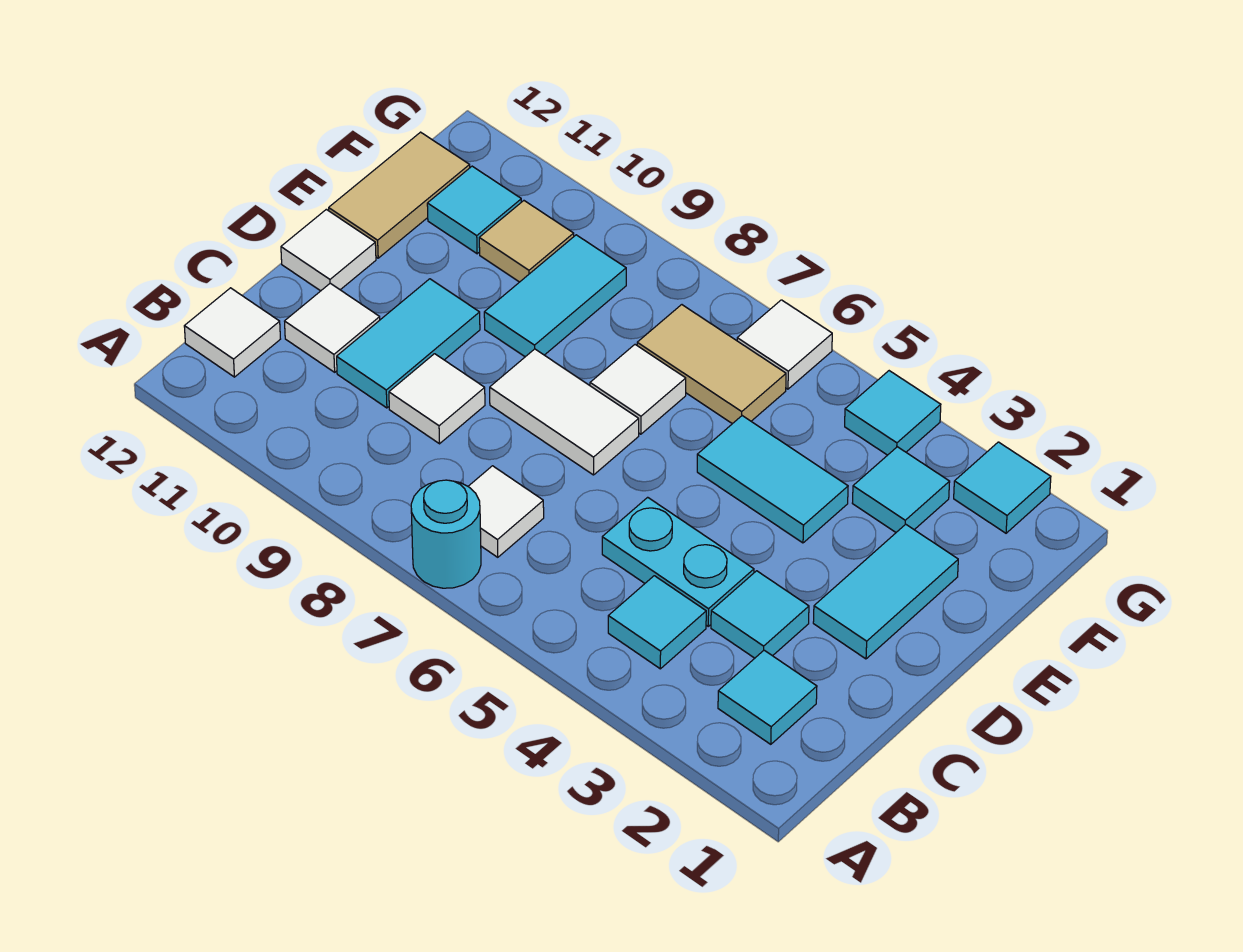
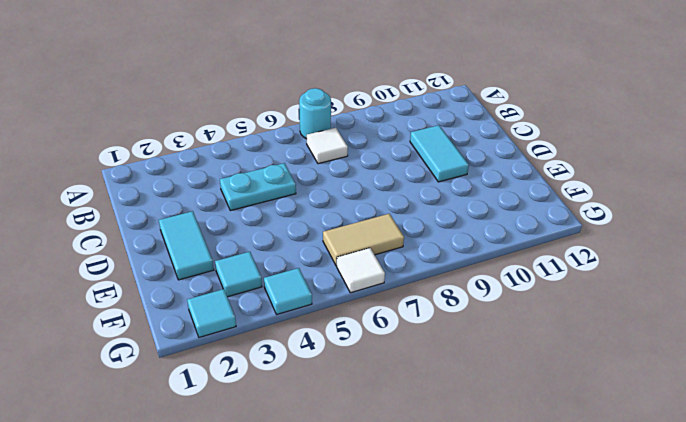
none -> cyan tile B2 level 1
none -> cyan tile B4 level 1
none -> white tile B12 level 1

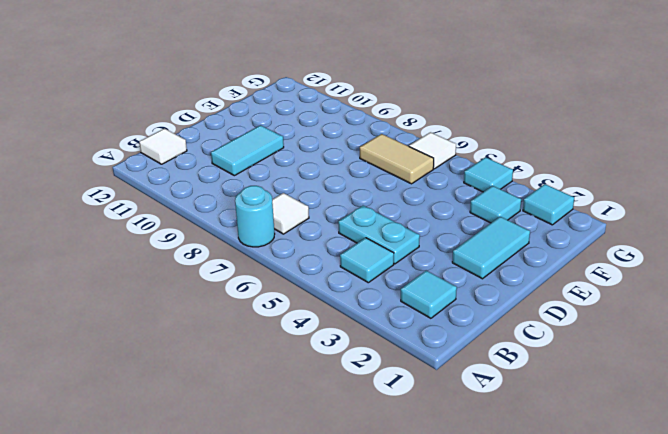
none -> cyan tile C3 level 1
none -> white tile C9 level 1
none -> white tile C11 level 1

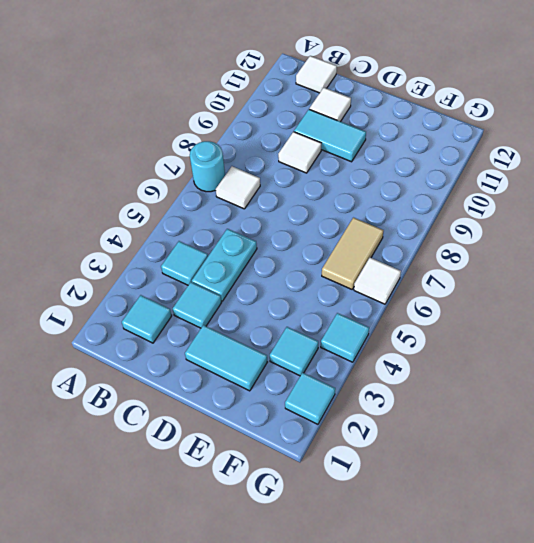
none -> white tile D7:D8 level 1
none -> white tile D12 level 1
none -> cyan tile E4:E5 level 1

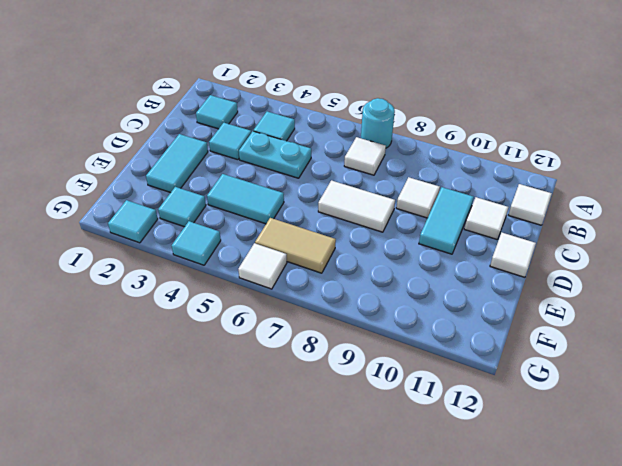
none -> white tile E7 level 1
none -> cyan tile E9:F9 level 1
none -> tan tile E12:F12 level 1

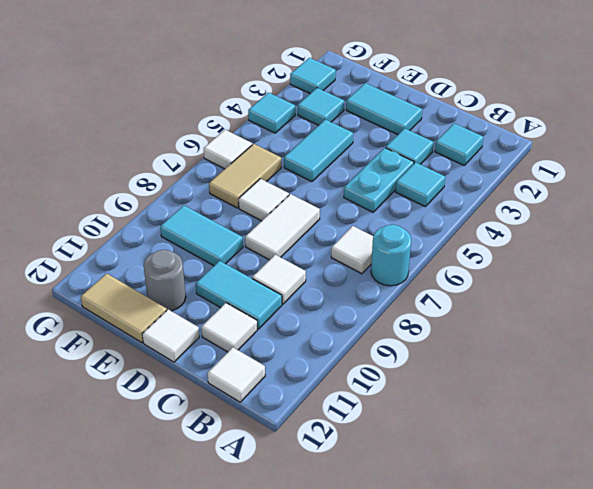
grey round brick E11 level 1 -> none
none -> tan tile F10 level 1
none -> cyan tile F11 level 1

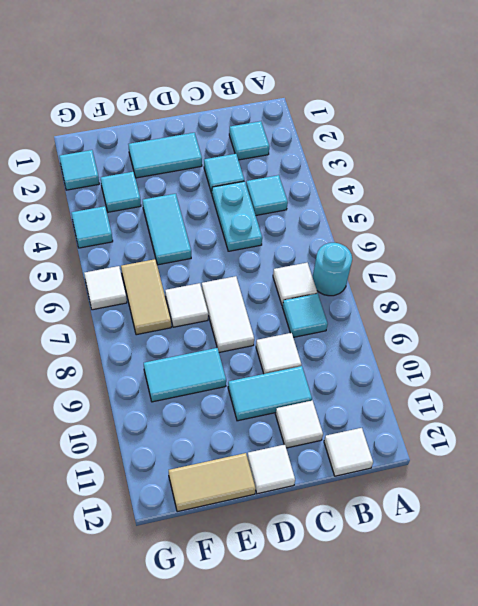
cyan tile B8 level 1 -> cyan tile F11 level 1
none -> tan tile F10 level 1

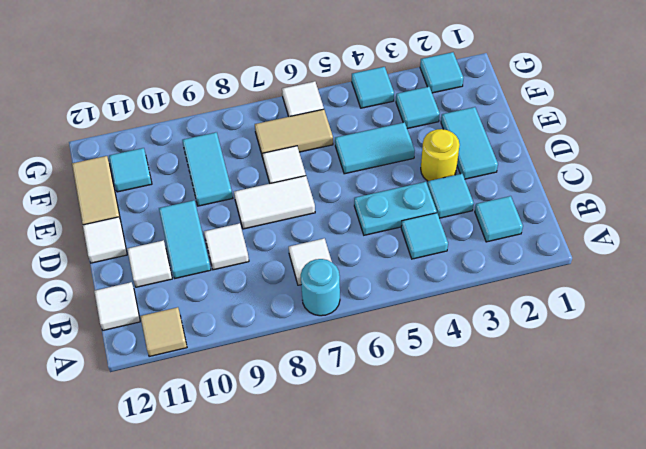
tan tile A11 level 1 -> tan tile F10 level 1
yellow round brick D3 level 1 -> none

